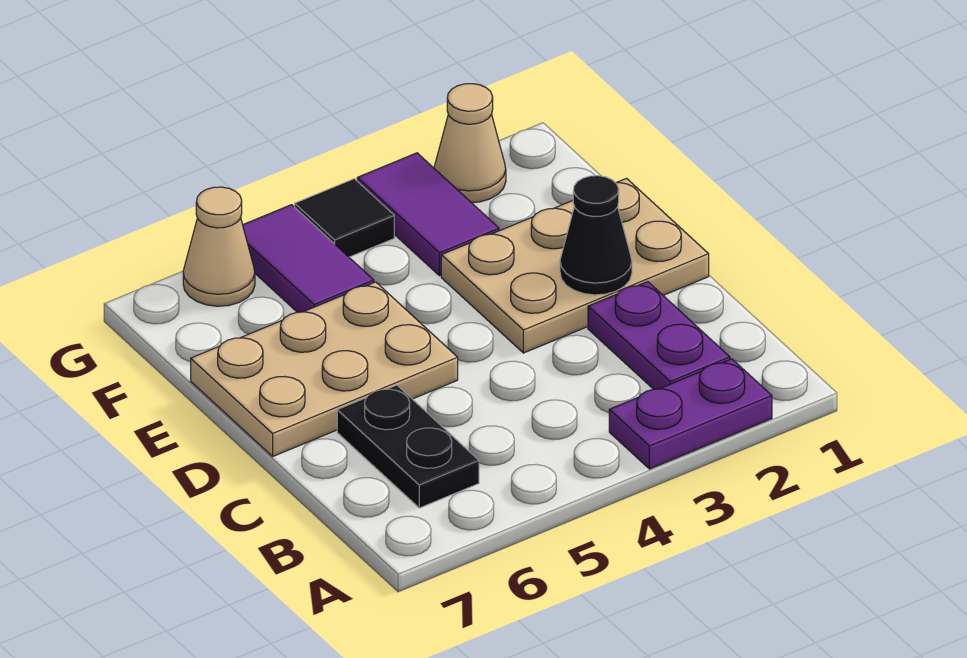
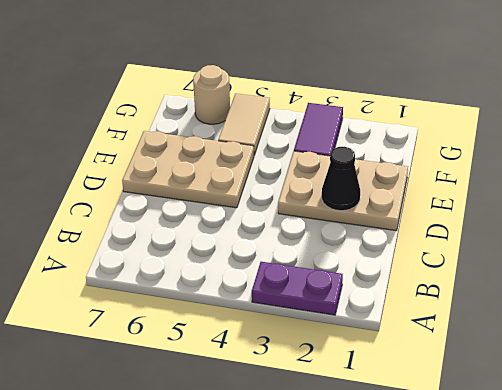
tan tile F5:G5 level 1 -> purple tile F5:G5 level 1
tan round brick G6 level 1 -> tan cone G6 level 1
none -> purple plate B2:C2 level 1
none -> black plate B6:C6 level 1

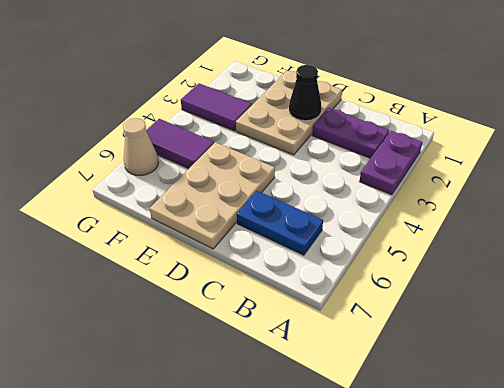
blue plate B6:C6 level 1 -> black plate B6:C6 level 1
none -> tan cone G2 level 1
none -> black tile G4 level 1

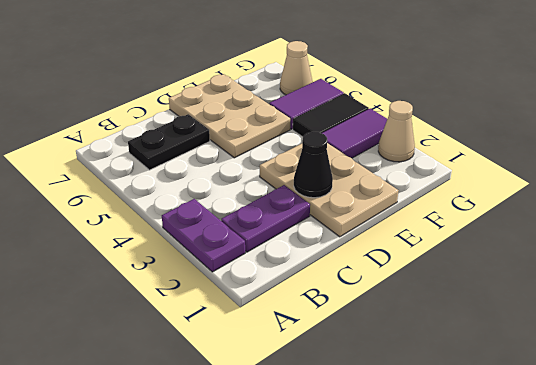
black tile F4:G4 level 1 -> black tile G4 level 1

